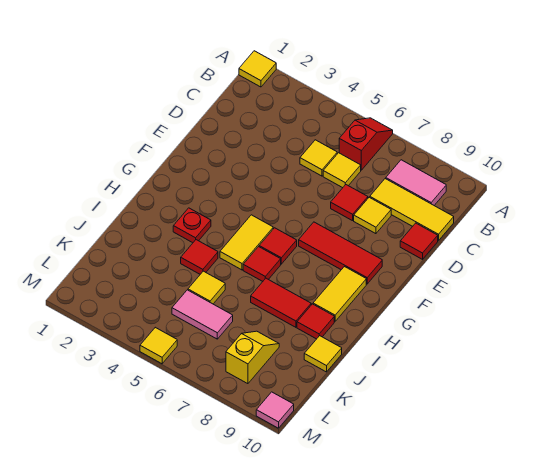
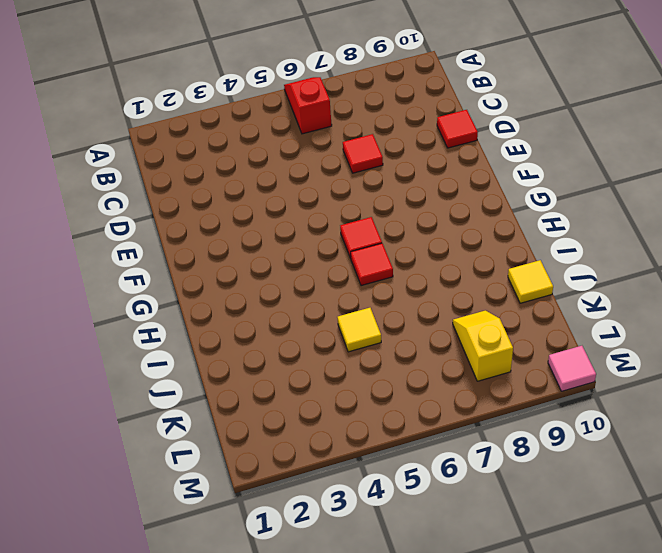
none -> yellow tile A1 level 1
none -> pink tile B8:B9 level 1
none -> yellow tile C5 level 1

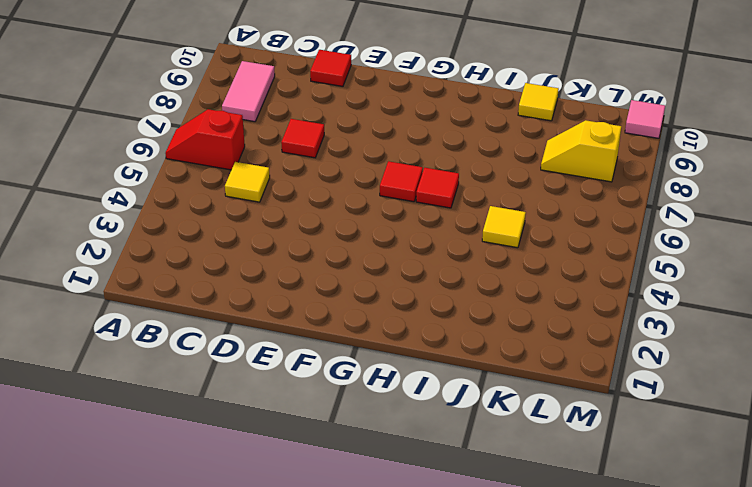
none -> yellow tile A1 level 1
none -> yellow tile C6 level 1
none -> yellow tile C8:C10 level 1

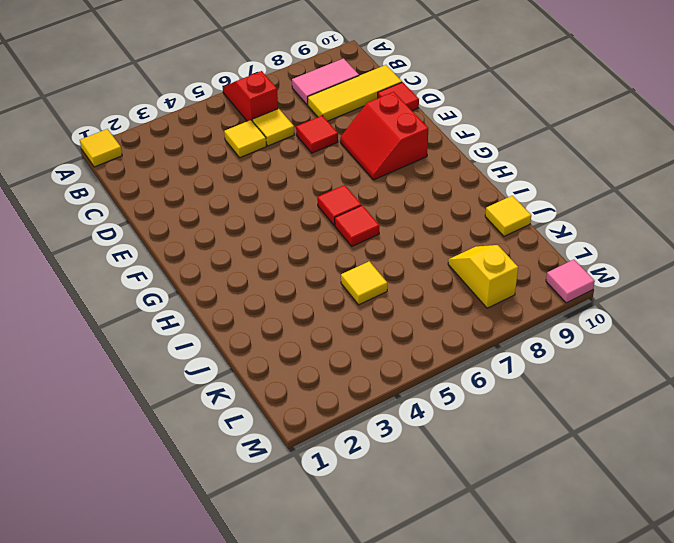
red slope E8:F9 level 1 top 9 -> red tile F7:F9 level 1
none -> yellow tile D8 level 1
none -> yellow tile G5:H5 level 1
none -> yellow tile G9:H9 level 1

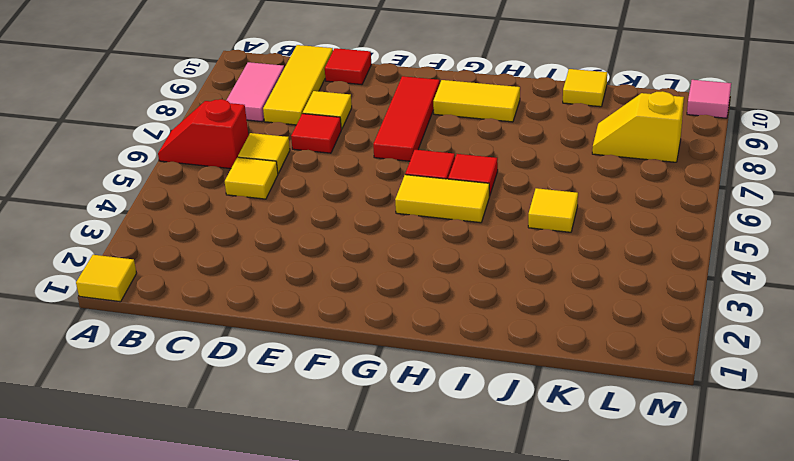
none -> red plate H3 level 1
none -> red tile I4 level 1
none -> red tile I7:I8 level 1

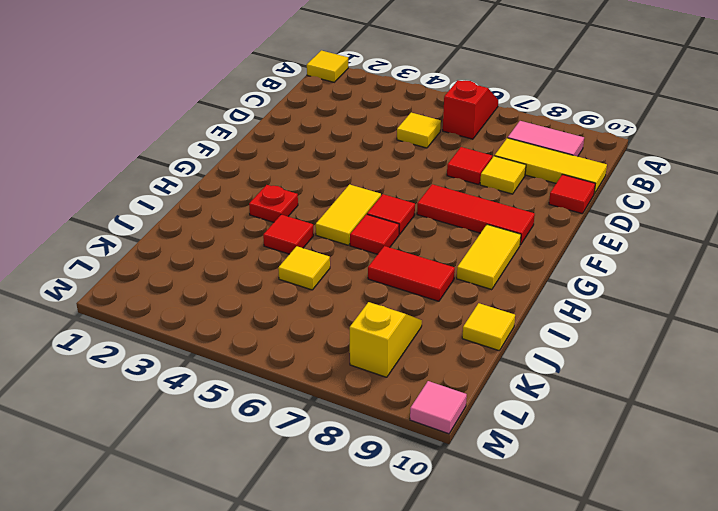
none -> yellow tile C6 level 1
none -> red tile I9 level 1
none -> pink tile K5:K6 level 1

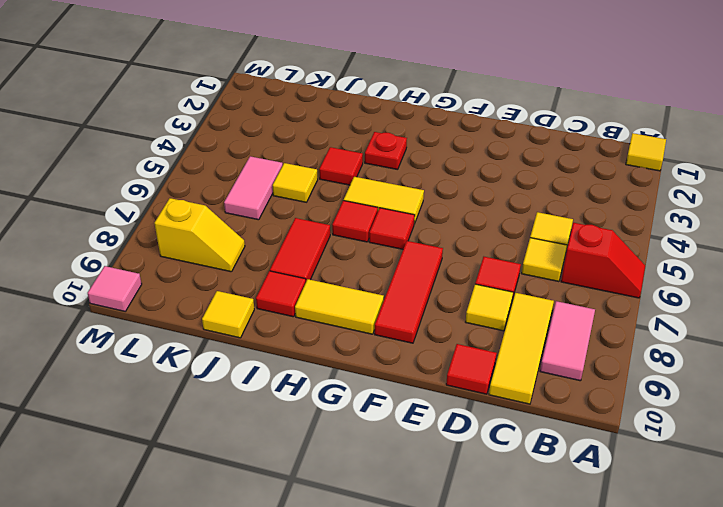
none -> yellow tile M5 level 1

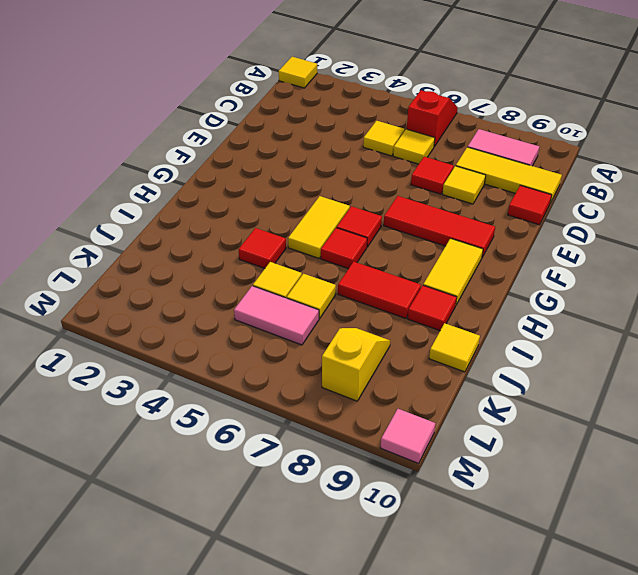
yellow tile J6 level 1 -> yellow tile M5 level 1
none -> red plate H3 level 1

